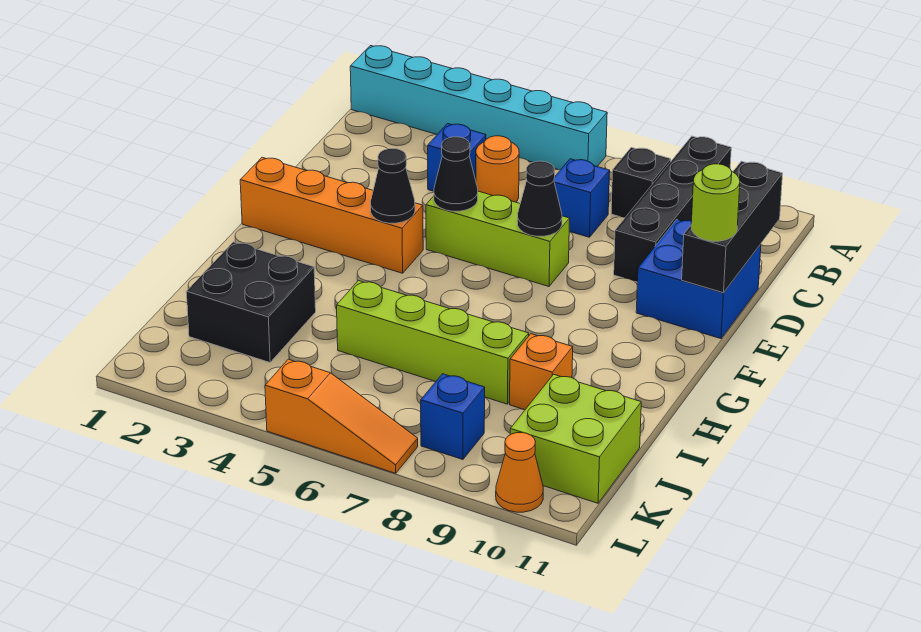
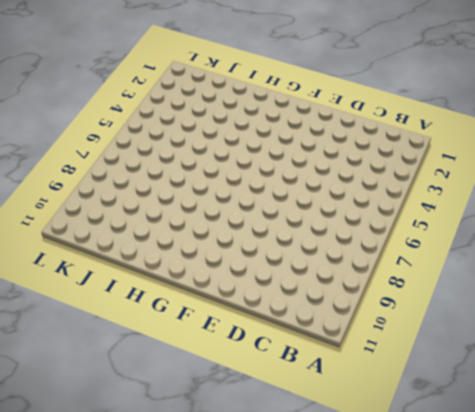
none -> cyan brick A1:A6 level 1
none -> black brick A9:D9 level 1
none -> black brick B8 level 1

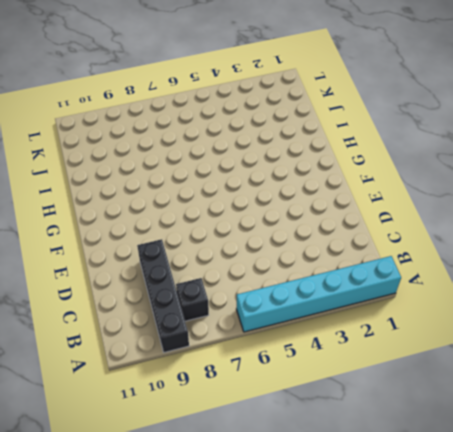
none -> blue brick C4 level 1
none -> orange round brick C5 level 1
none -> blue brick C7 level 1

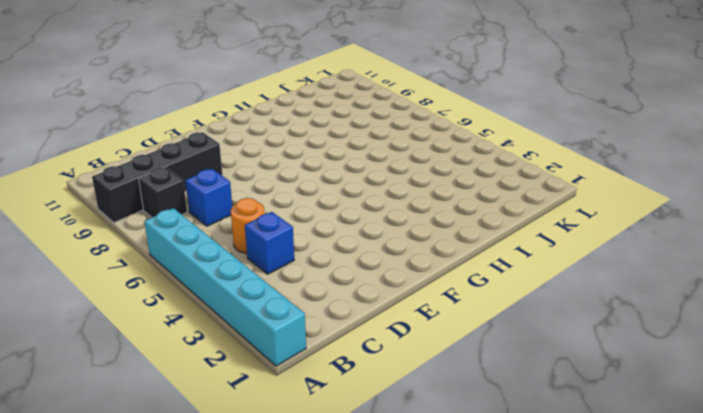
none -> blue brick D10:E11 level 1
none -> lime brick E5:E7 level 1
none -> orange brick F1:F4 level 1

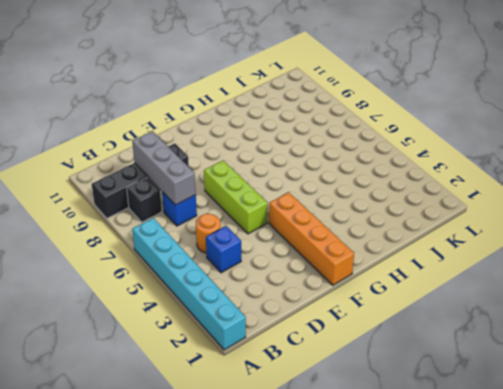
grey brick C7:C9 level 2 -> none
none -> blue brick D10:E11 level 1
none -> black brick I2:J3 level 1
none -> lime brick I5:I8 level 1

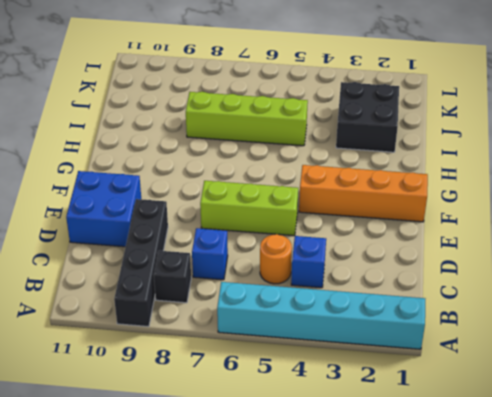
none -> orange brick I9 level 1
none -> lime brick J10:K11 level 1
none -> blue brick K8 level 1

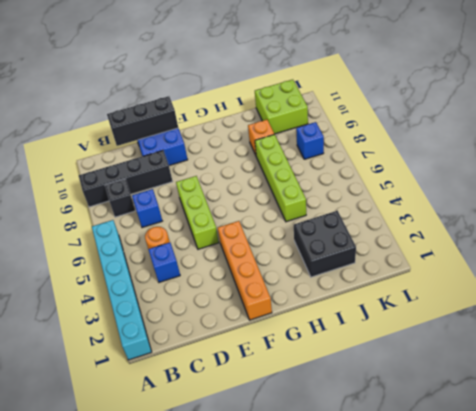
none -> orange slope L5:L7 level 1 top 5
none -> orange cone L10 level 1
none -> black cone E5 level 2

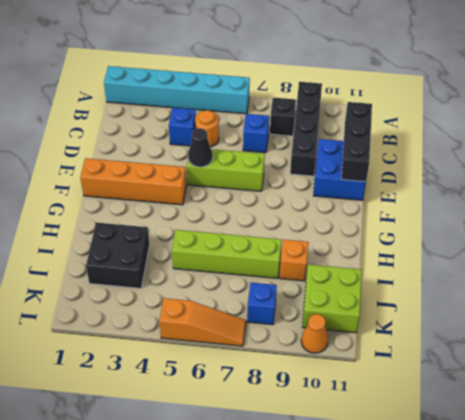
none -> black cone E7 level 2
none -> black cone F4 level 2
none -> lime round brick E11 level 3

